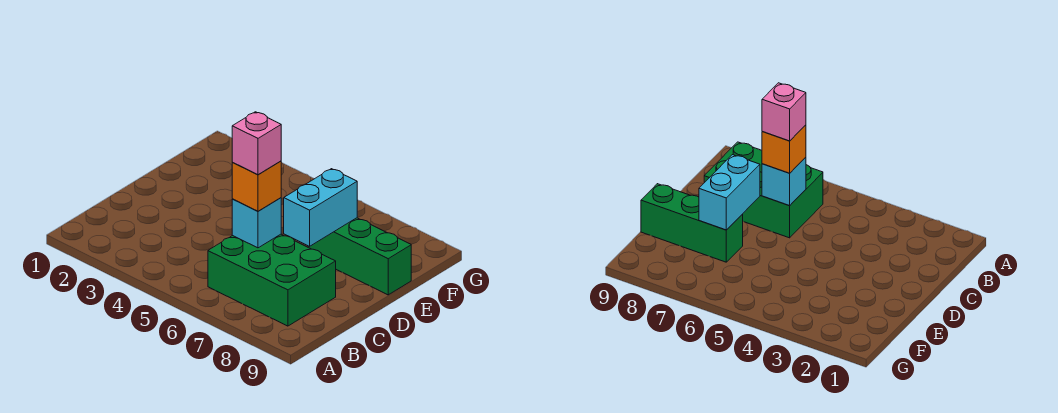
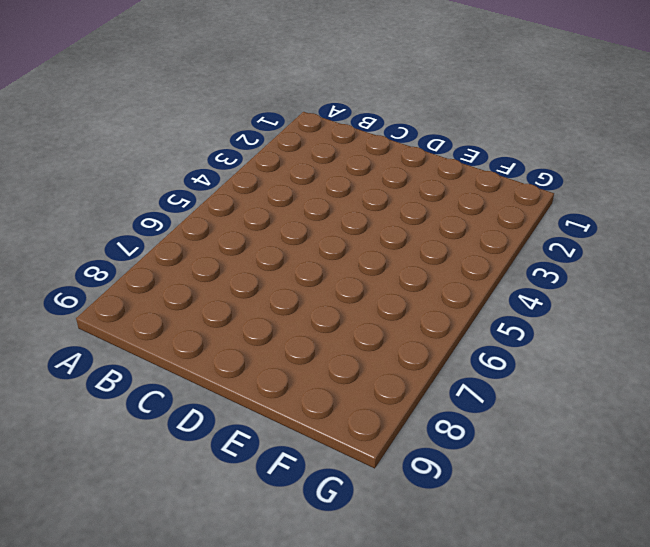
none -> green brick B6:C8 level 1
none -> green brick E7:E9 level 1

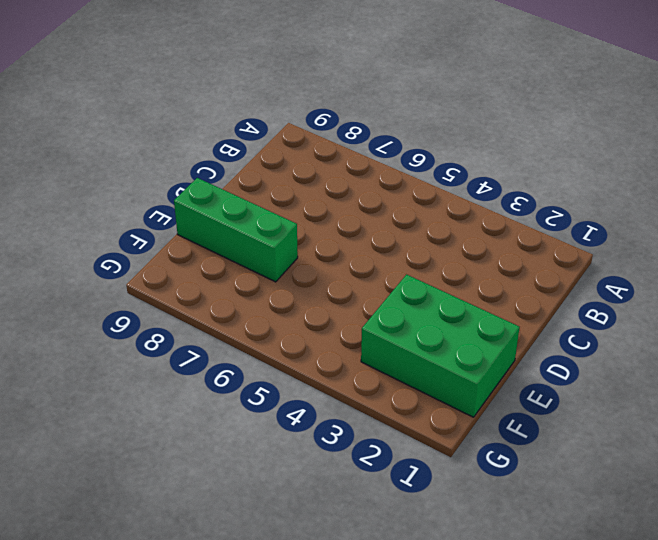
green brick E1:F3 level 1 -> green brick B6:C8 level 1
none -> cyan brick C6 level 2
none -> cyan brick D7:E7 level 2

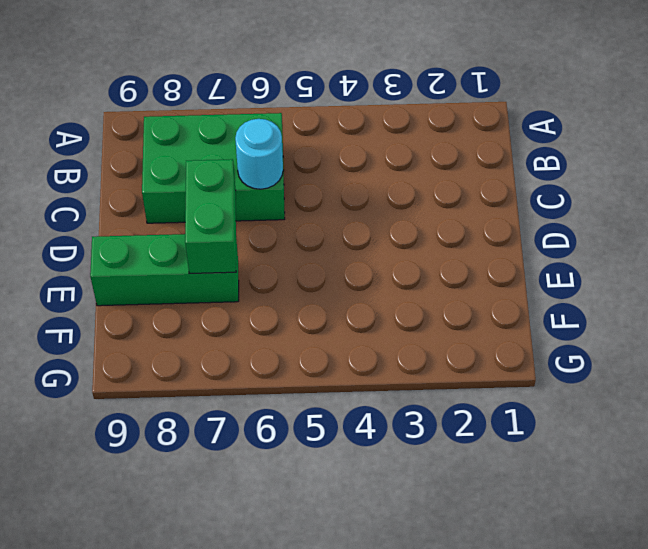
cyan round brick C6 level 2 -> cyan brick C6 level 2
green brick D7:E7 level 2 -> cyan brick D7:E7 level 2
none -> orange brick C6 level 3
none -> pink brick C6 level 4

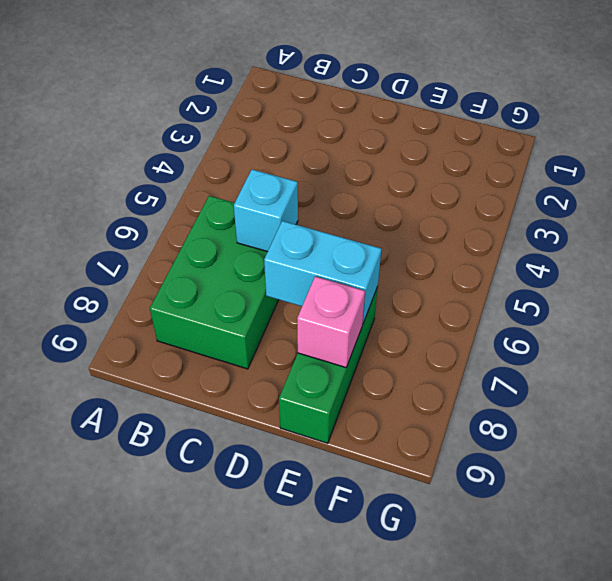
pink brick E8 level 2 -> pink brick C6 level 4
none -> orange brick C6 level 3

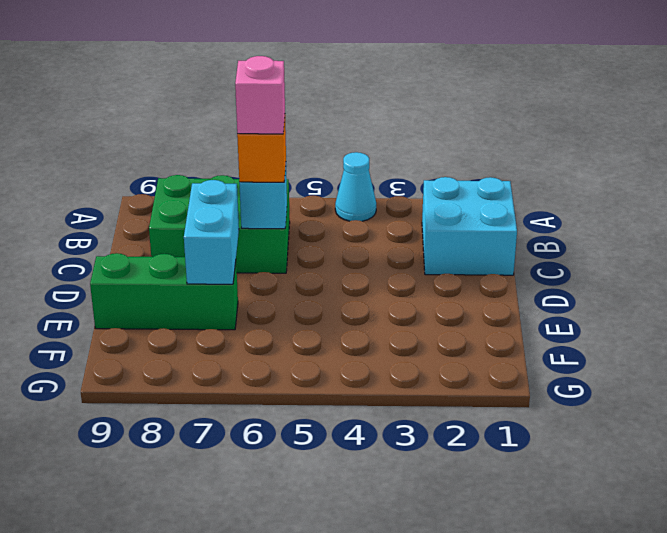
cyan cone A4 level 1 -> none
cyan brick B1:C2 level 1 -> none

